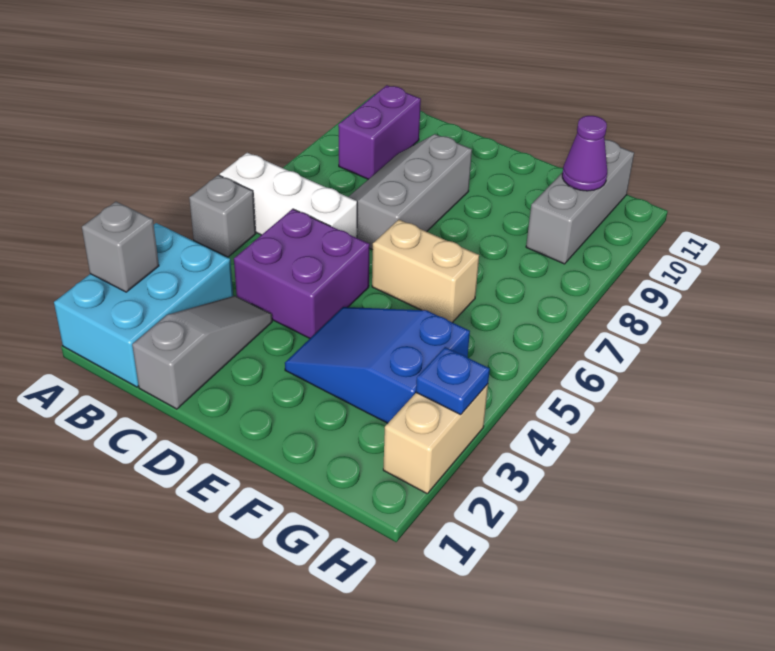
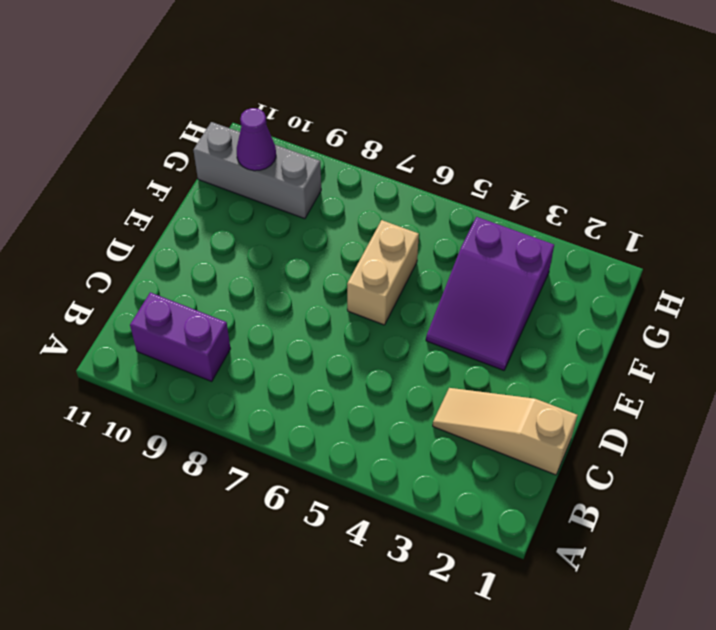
tan slope C1:C3 level 1 top 1 -> grey slope C1:C3 level 1 top 1
purple slope E3:G4 level 1 top G -> blue slope E3:G4 level 1 top G
none -> cyan brick A1:B3 level 1
none -> grey brick A5 level 1
none -> white brick A6:C6 level 1

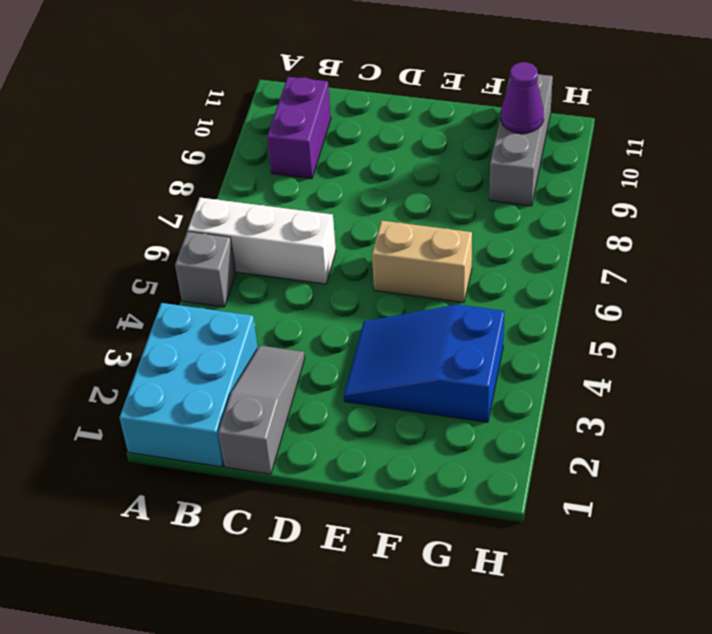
none -> purple brick C4:D5 level 1
none -> grey slope C7:D9 level 1 top D
none -> tan brick H2:H3 level 1

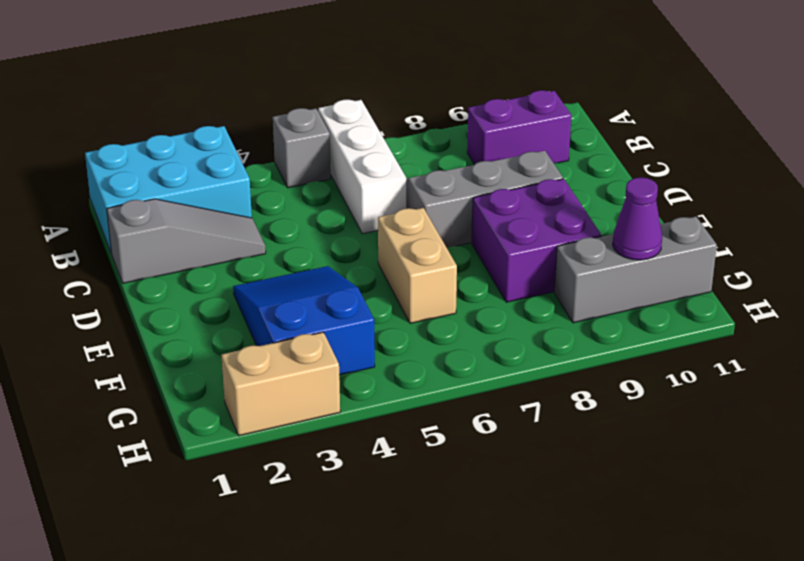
purple brick E8:F9 level 1 -> purple brick C4:D5 level 1
none -> grey brick A2 level 2
none -> blue plate H3 level 2

